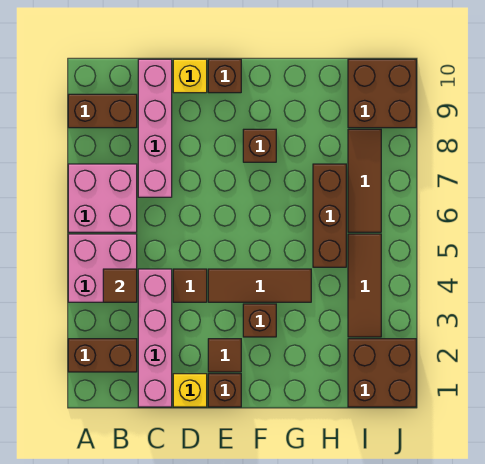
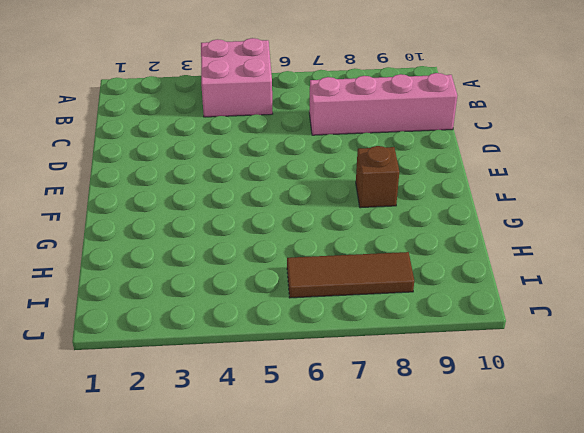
none -> brown brick A2:B2 level 1
none -> pink brick A6:B7 level 1
none -> brown brick A9:B9 level 1

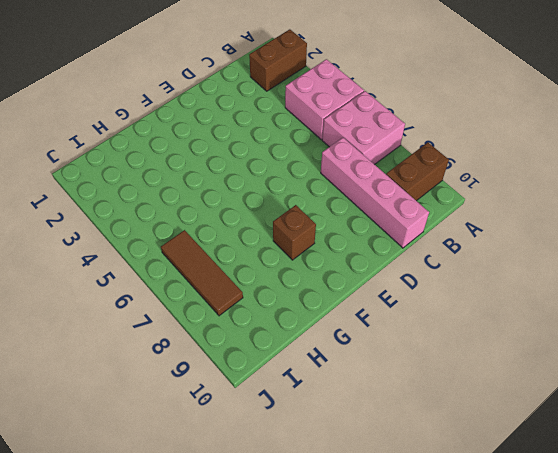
none -> pink brick C1:C4 level 1
none -> yellow brick D1 level 1
none -> brown tile D4 level 1

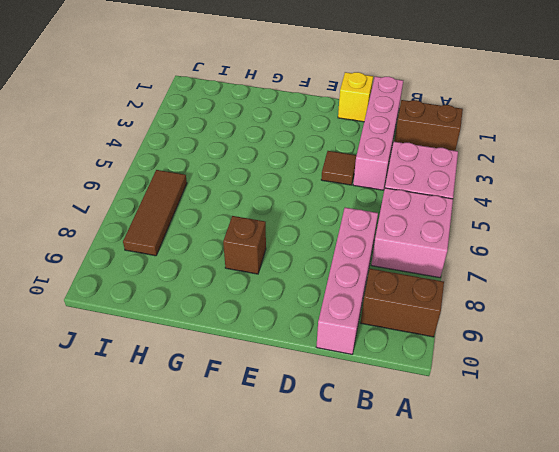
none -> yellow brick D10 level 1
none -> brown brick E1 level 1
none -> brown tile E2 level 1

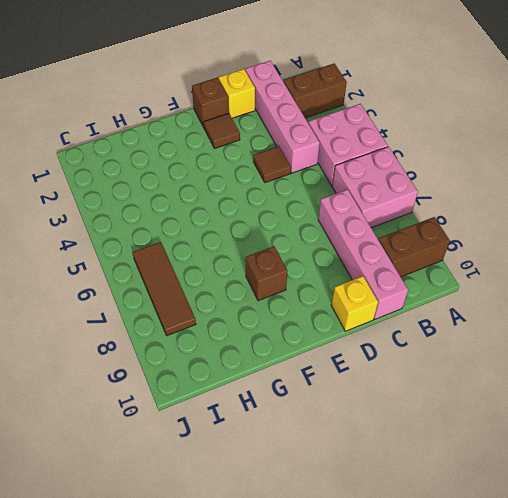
none -> brown tile E4:G4 level 1
none -> brown brick E10 level 1
none -> brown brick F3 level 1

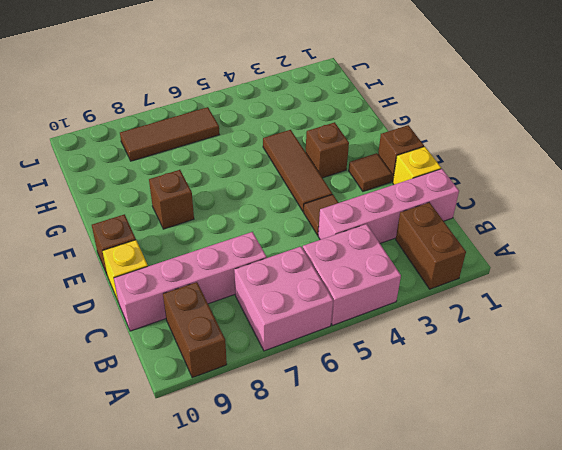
none -> brown brick H5:H7 level 1
none -> brown brick I1:J2 level 1
none -> brown tile I3:I5 level 1

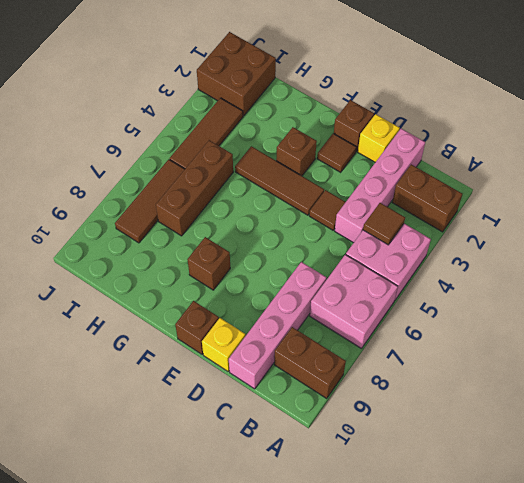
none -> brown brick I9:J10 level 1

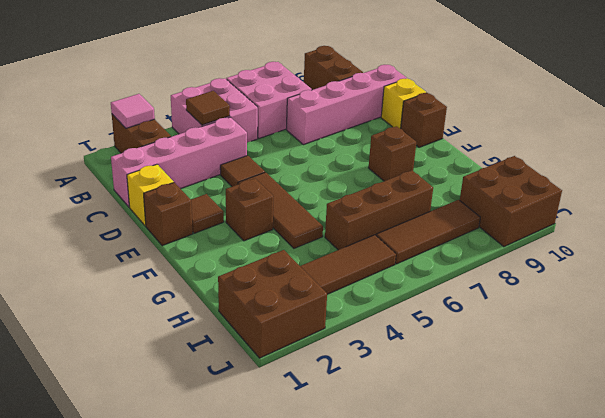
pink tile A2 level 2 -> none

